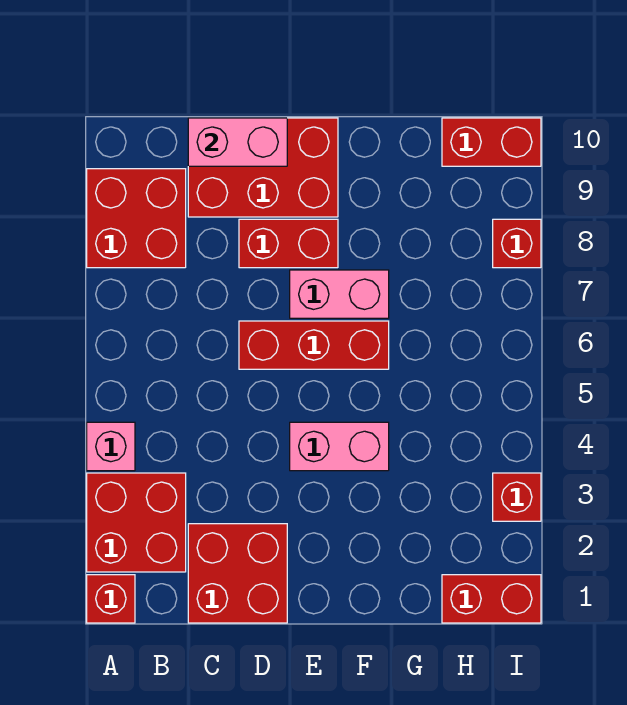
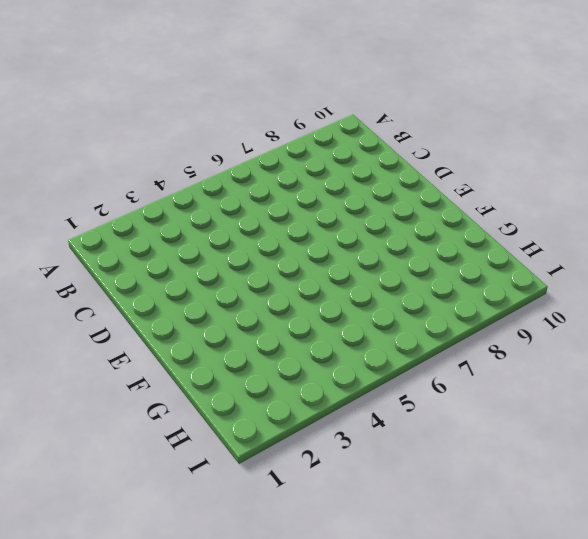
none -> red brick A1 level 1
none -> red brick A2:B3 level 1
none -> pink brick A4 level 1

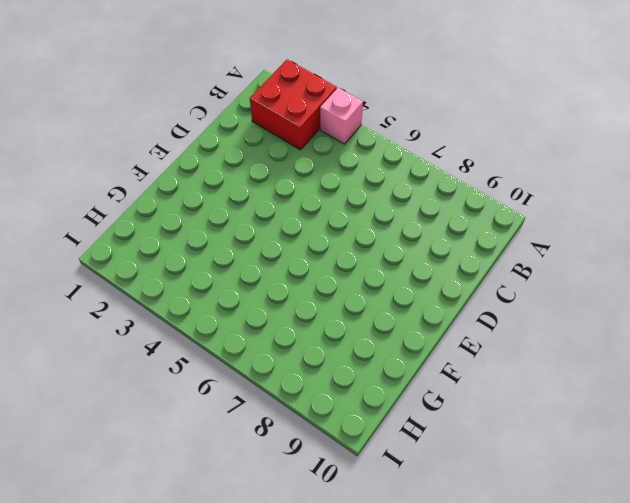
none -> red brick A1 level 1
none -> red brick A8:B9 level 1
none -> red brick C1:D2 level 1

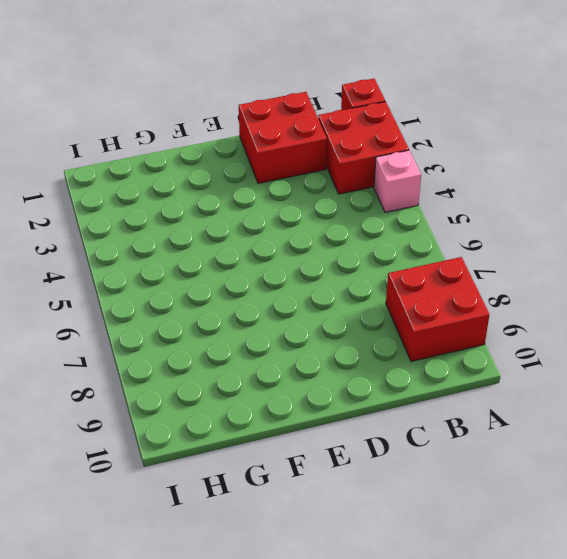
none -> red brick C9:E10 level 1
none -> red brick D6:F6 level 1
none -> red brick D8:E8 level 1

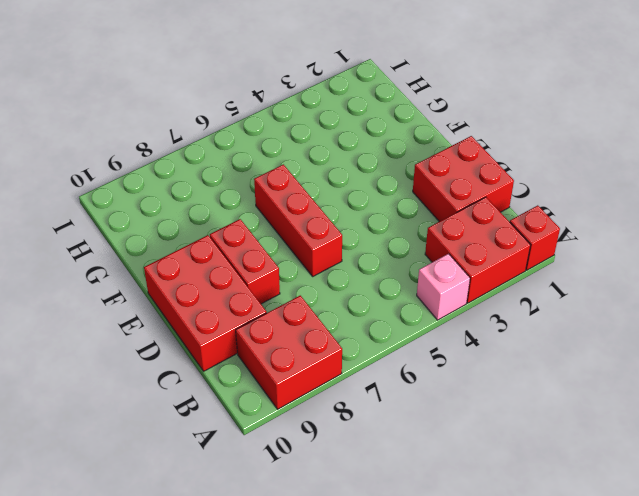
none -> pink brick E4:F4 level 1
none -> pink brick E7:F7 level 1
none -> red brick H1:I1 level 1

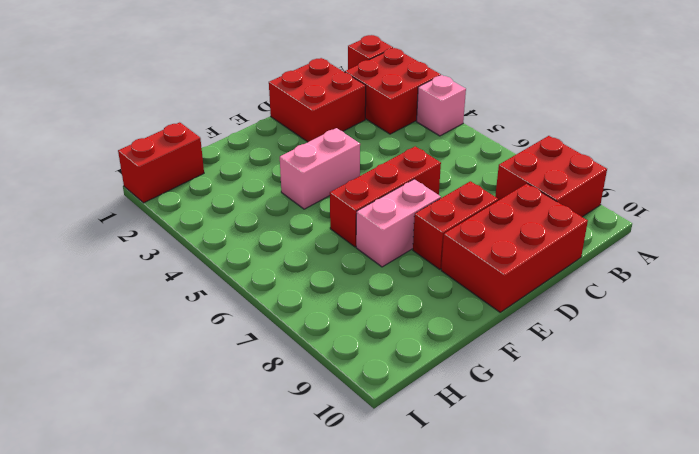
none -> red brick H10:I10 level 1
none -> red brick I3 level 1
none -> red brick I8 level 1

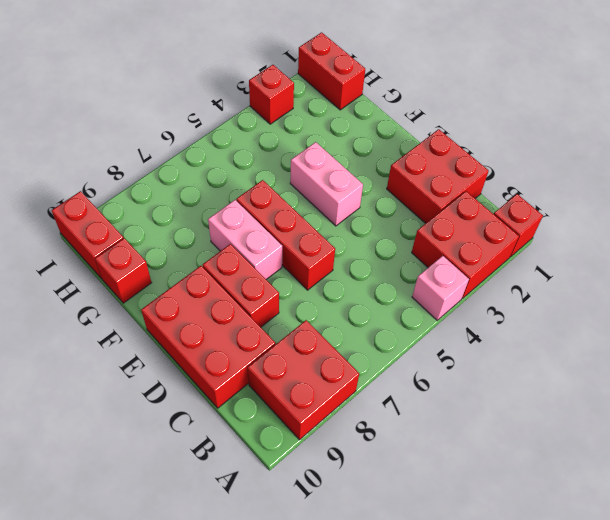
red brick G10 level 1 -> red brick I8 level 1
none -> pink brick C10:D10 level 2

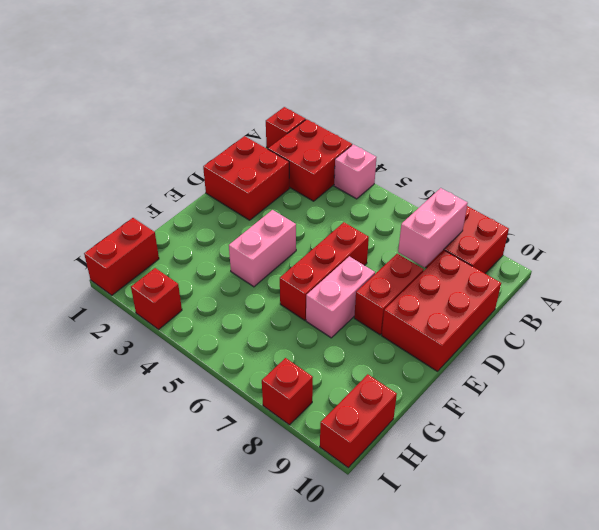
pink brick B8:C8 level 2 -> pink brick C10:D10 level 2

